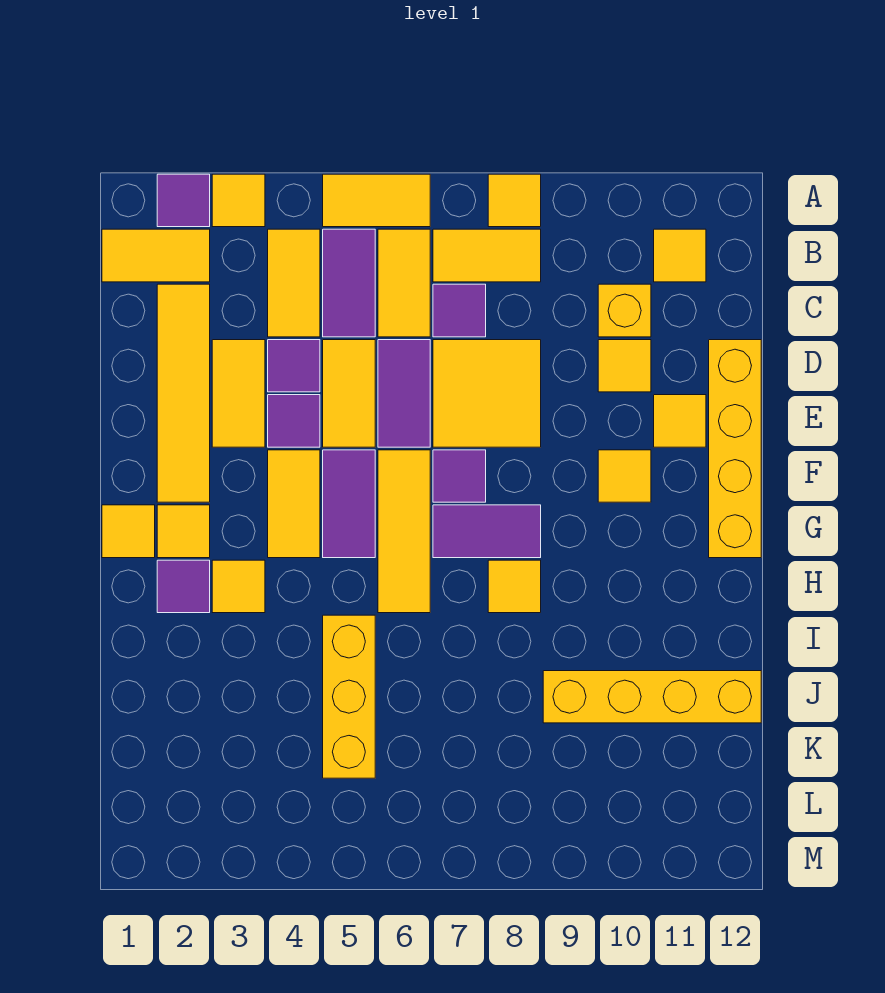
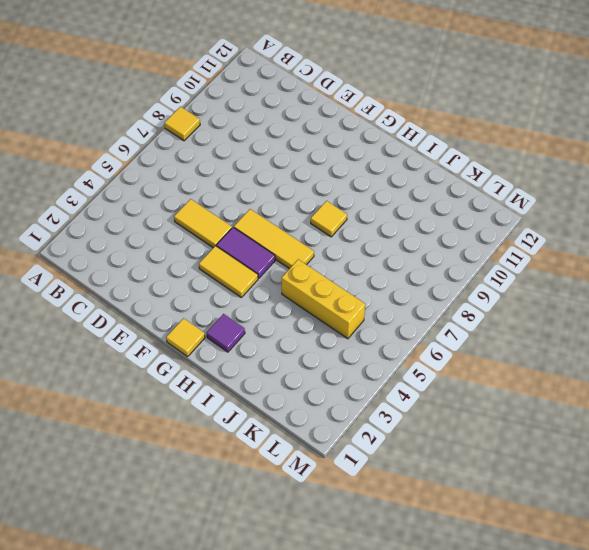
none -> purple tile A2 level 1
none -> yellow tile A3 level 1
none -> yellow tile A5:A6 level 1
none -> yellow tile B1:B2 level 1

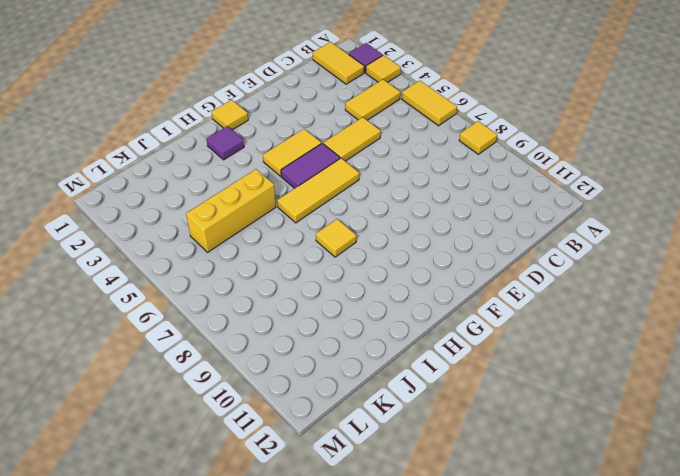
none -> purple tile B5:C5 level 1
none -> yellow tile B6:C6 level 1
none -> yellow tile B7:B8 level 1
none -> yellow tile B11 level 1

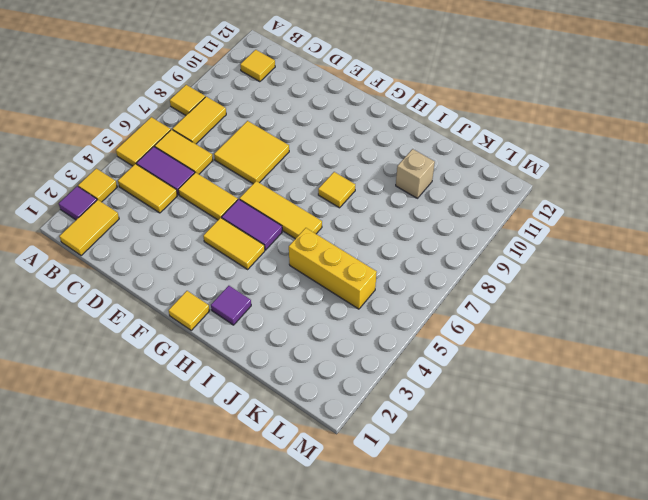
tan brick J10 level 1 -> yellow brick J9:J12 level 1
none -> yellow tile C2:F2 level 1
none -> purple tile C7 level 1
none -> yellow brick C10 level 1
none -> yellow tile D3:E3 level 1

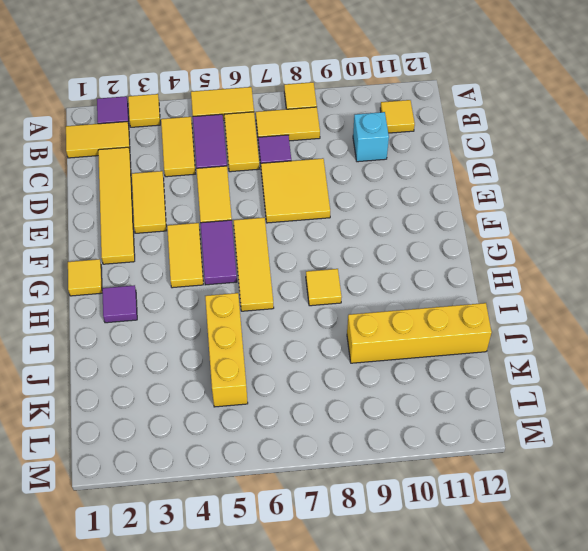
cyan brick C10 level 1 -> yellow brick C10 level 1
none -> purple tile D4 level 1
none -> purple tile D6:E6 level 1
none -> yellow tile D10 level 1
none -> yellow brick D12:G12 level 1

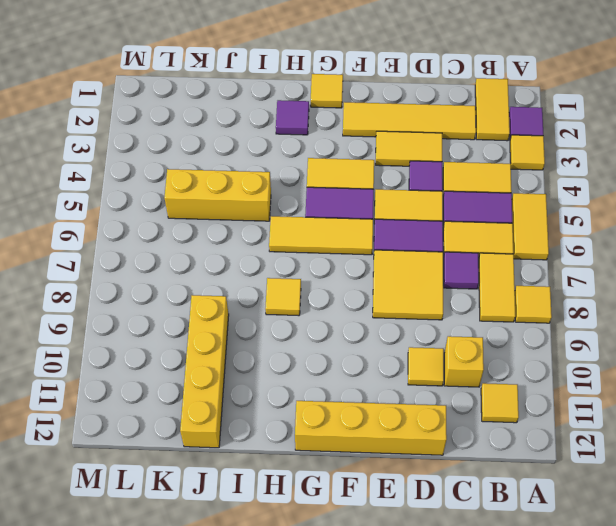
none -> purple tile E4 level 1
none -> yellow tile E11 level 1
none -> purple tile F7 level 1
none -> yellow tile F10 level 1

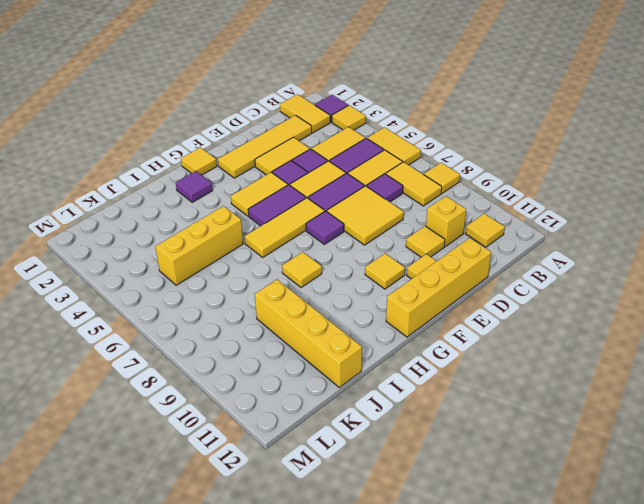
none -> yellow tile G2 level 1
none -> purple tile G7:G8 level 1
none -> yellow tile H3 level 1

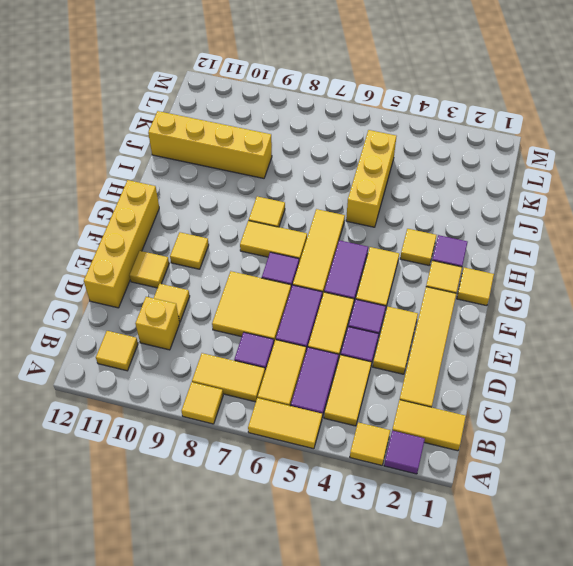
yellow tile G7:G8 level 1 -> purple tile G7:G8 level 1

